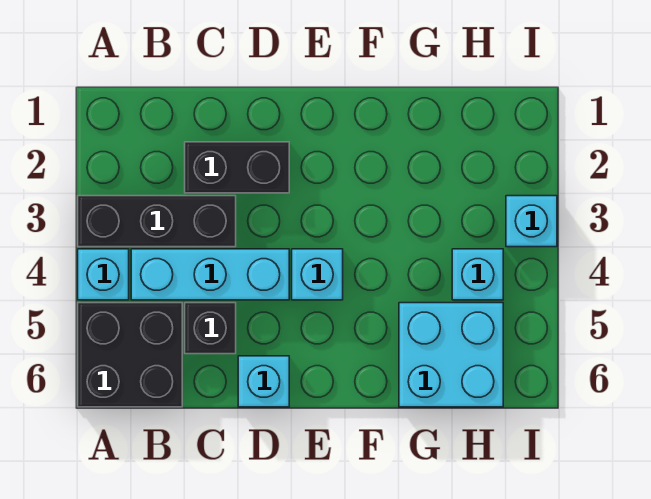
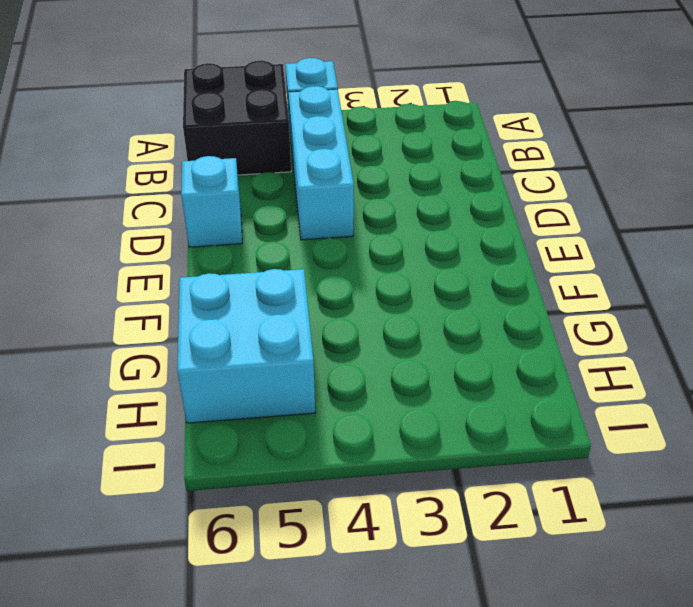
none -> black brick A3:C3 level 1
none -> black brick C2:D2 level 1

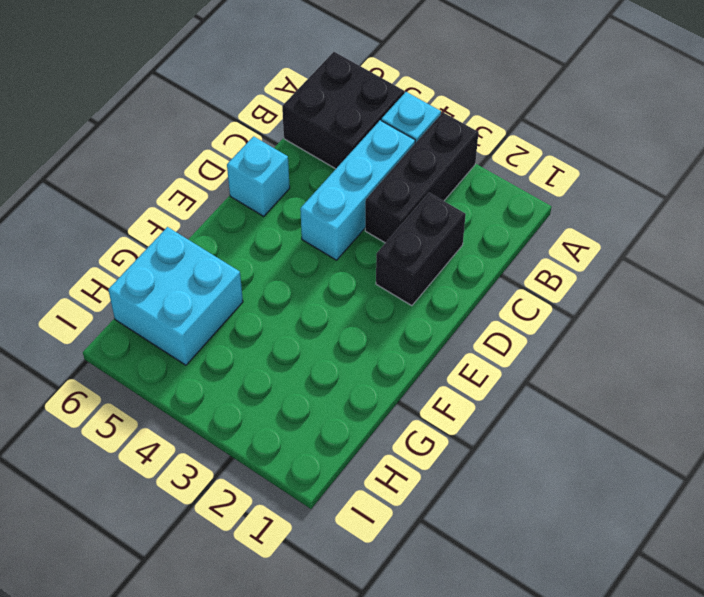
none -> black brick C5 level 1
none -> cyan brick E4 level 1

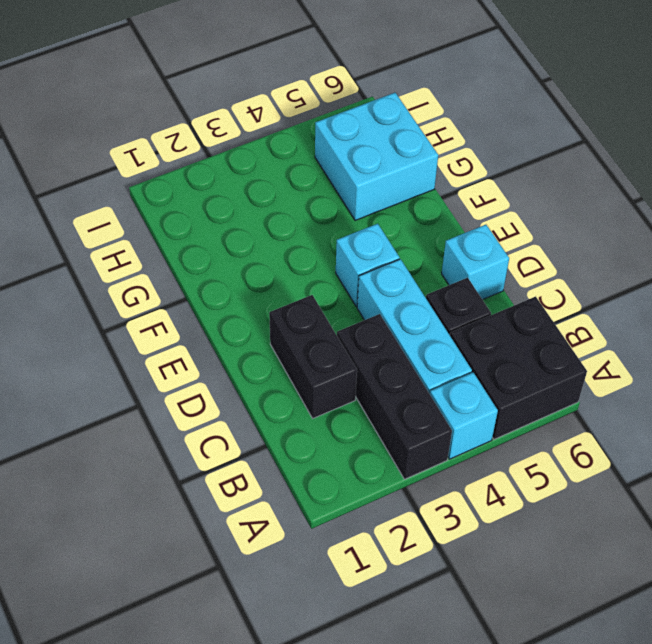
none -> cyan brick H4 level 1
none -> cyan brick I3 level 1

